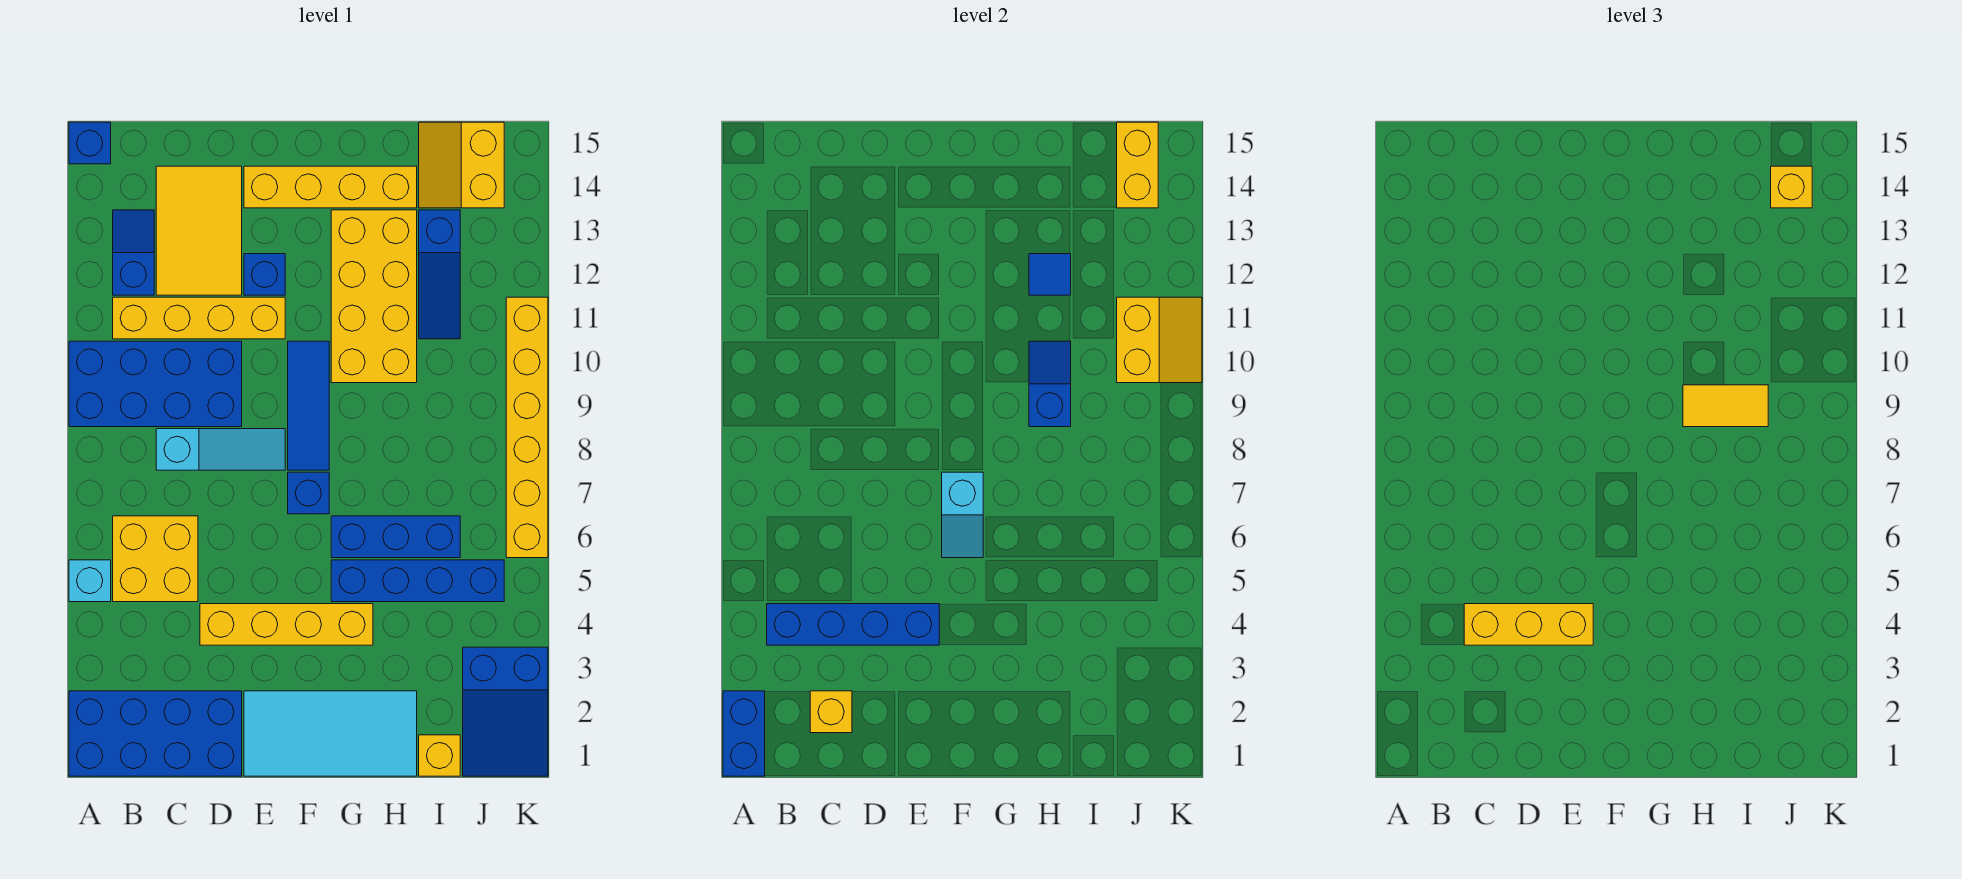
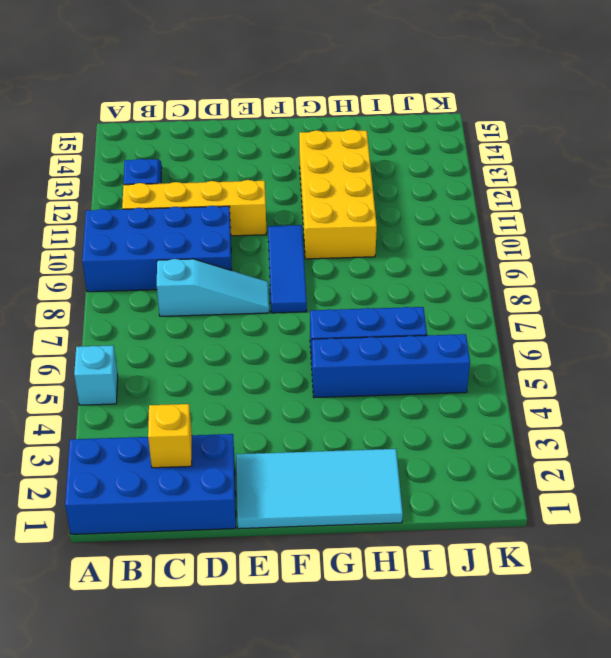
none -> blue brick A15 level 1
none -> yellow brick B5:C6 level 1
none -> yellow tile C12:D14 level 1
none -> yellow brick D4:G4 level 1

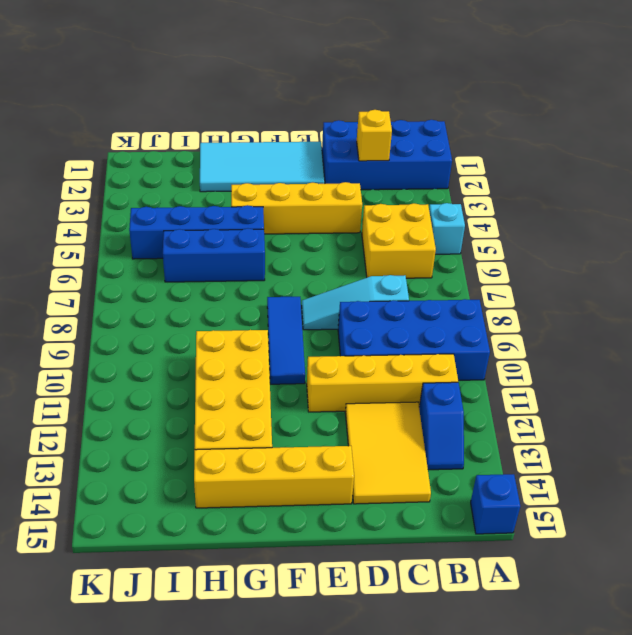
none -> blue brick E12 level 1
none -> blue brick F7 level 1
none -> yellow brick I1 level 1
none -> blue slope I11:I13 level 1 top 13

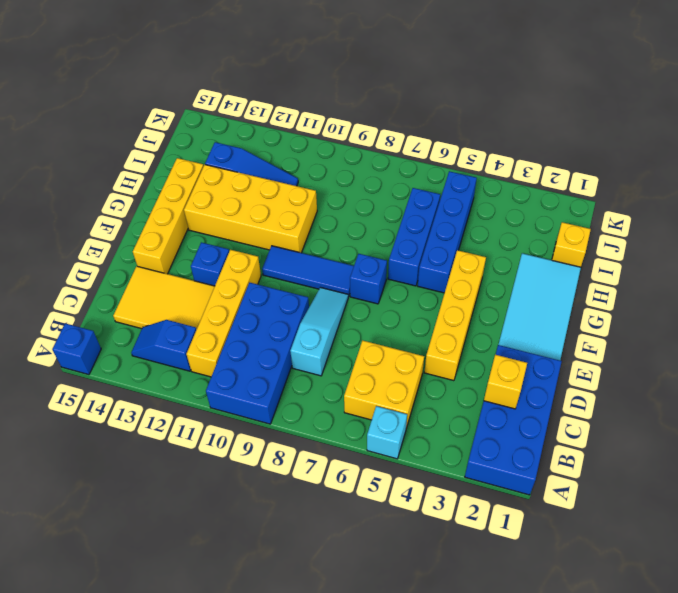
none -> yellow slope I14:J15 level 1 top J
none -> blue slope J1:K3 level 1 top 3
none -> yellow brick K6:K11 level 1
none -> blue brick A1:A2 level 2

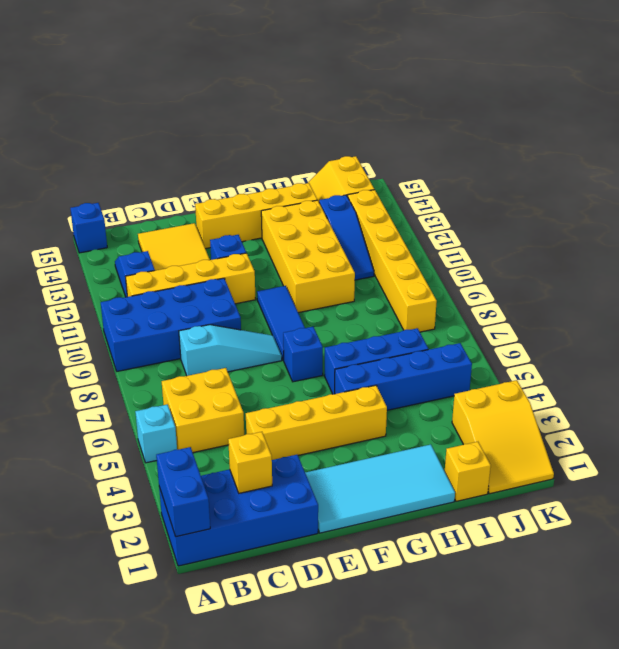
yellow slope J1:K3 level 1 top 3 -> blue slope J1:K3 level 1 top 3
yellow brick J8:J13 level 1 -> yellow brick K6:K11 level 1
none -> blue brick B4:E4 level 2
none -> cyan slope F6:F7 level 2 top 7
none -> blue slope H9:H10 level 2 top 9
none -> blue tile H12 level 2

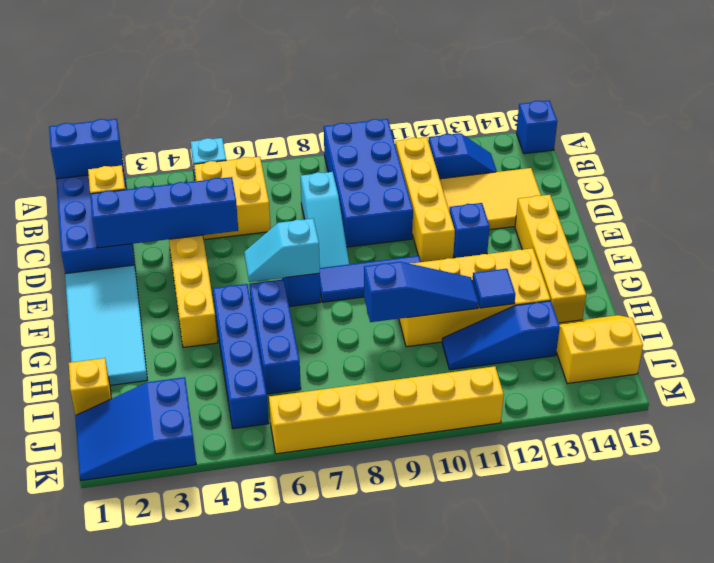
blue brick D2:D5 level 2 -> blue brick B4:E4 level 2
blue slope H9:H11 level 2 top 9 -> blue slope H9:H10 level 2 top 9
none -> yellow slope J10:K11 level 2 top J
none -> yellow brick J14:J15 level 2
none -> yellow brick C4:E4 level 3
none -> yellow tile H9:I9 level 3

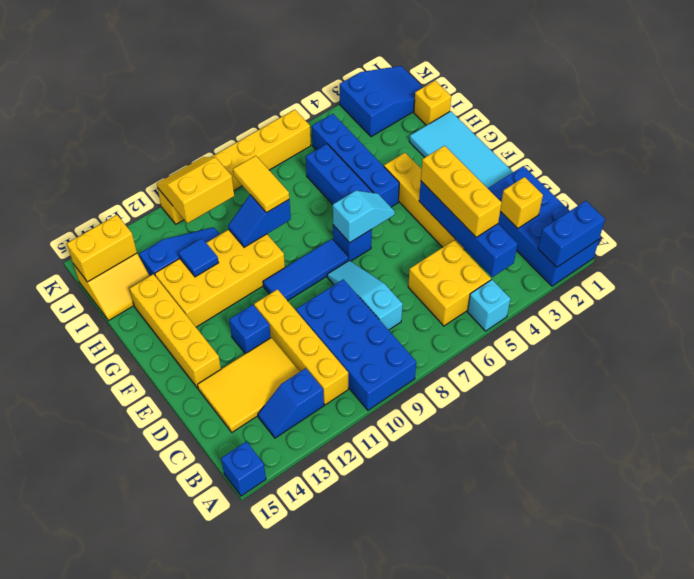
none -> yellow brick J14 level 3

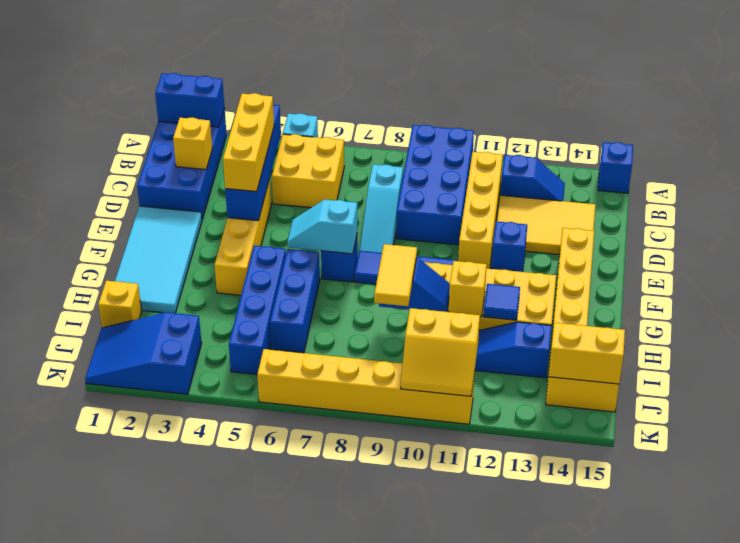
yellow brick H11 level 2 -> yellow brick J14 level 3

